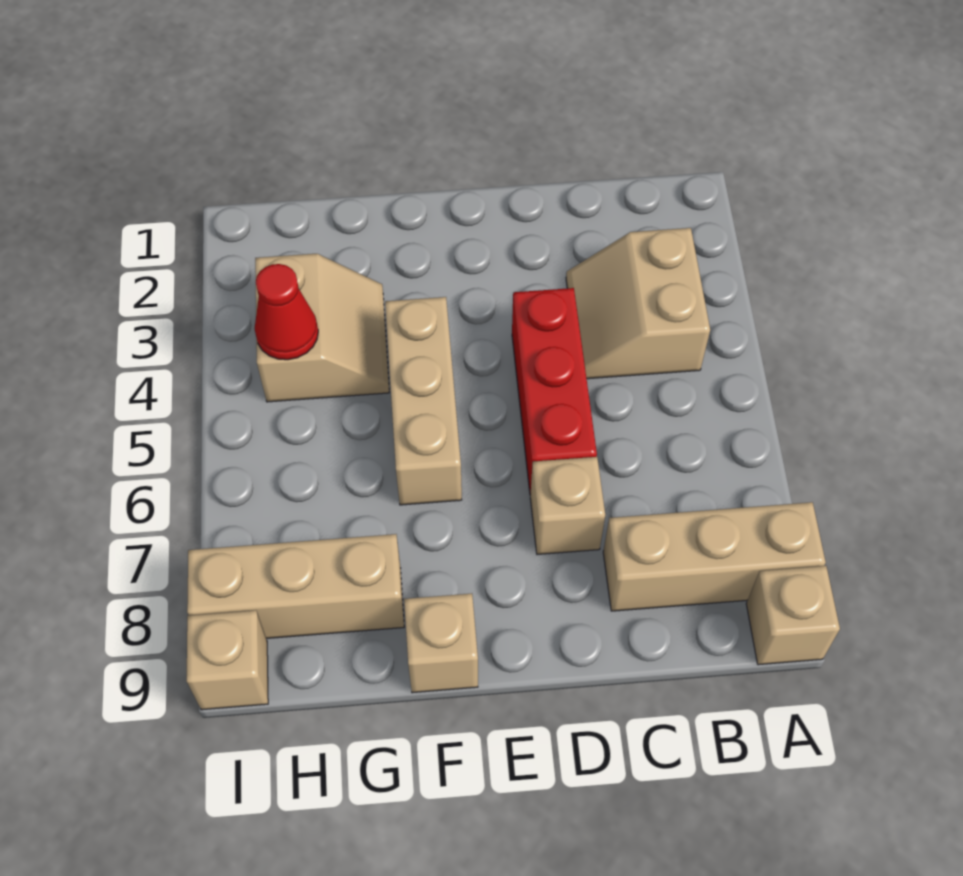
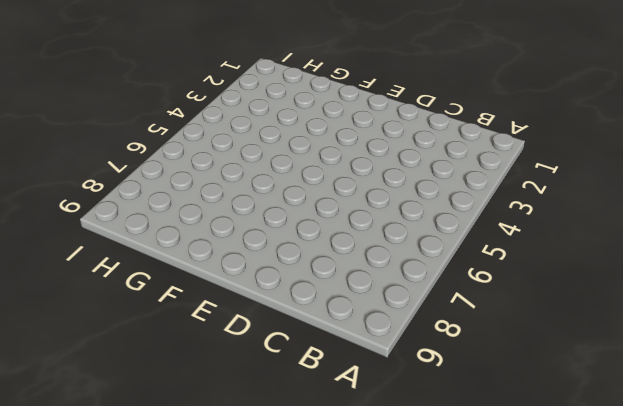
none -> tan brick A8:C8 level 1
none -> tan brick A9 level 1

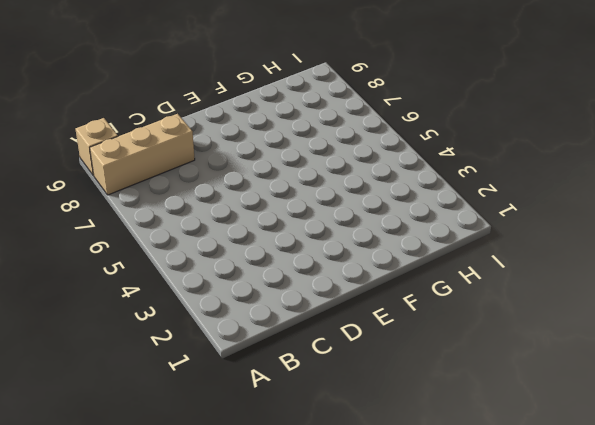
none -> tan slope B3:C4 level 1 top B
none -> red brick D4:D6 level 1

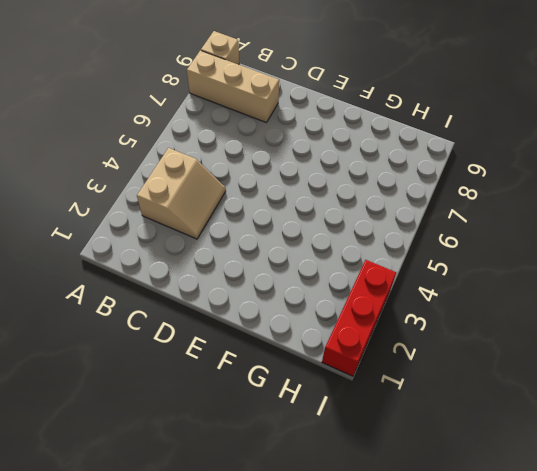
red brick I1:I3 level 1 -> red brick D4:D6 level 1
none -> tan brick D7 level 1
none -> tan brick F4:F6 level 1

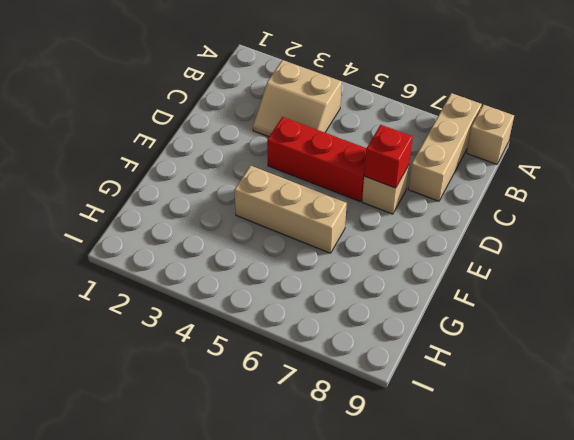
red brick D7 level 2 -> none
none -> tan brick F9 level 1
none -> tan slope G3:H4 level 1 top H

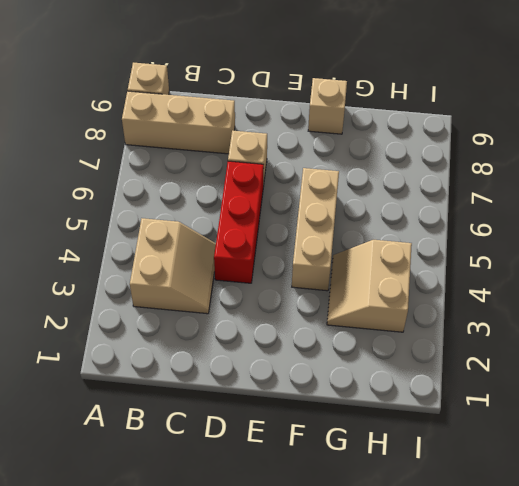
none -> tan brick G8:I8 level 1
none -> tan brick I9 level 1

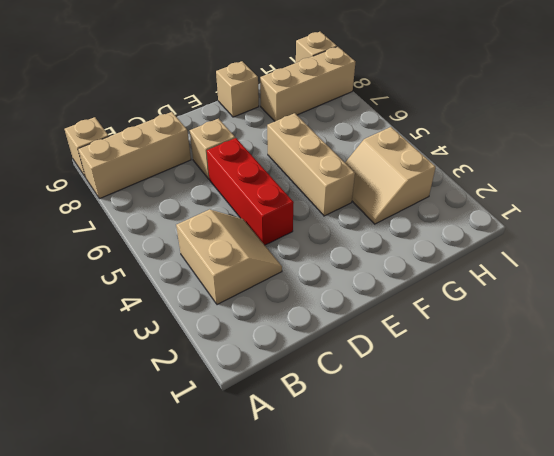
none -> red cone H4 level 2

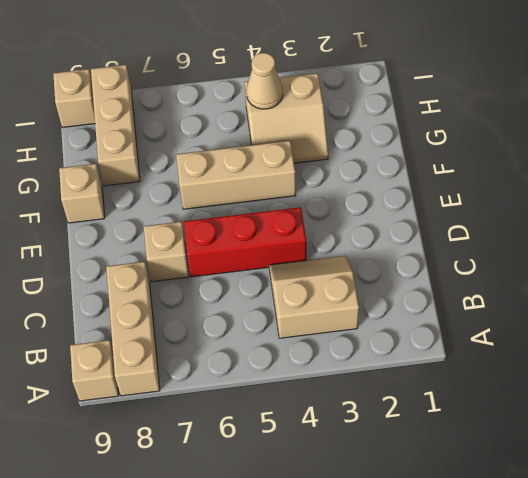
tan cone H4 level 2 -> red cone H4 level 2

